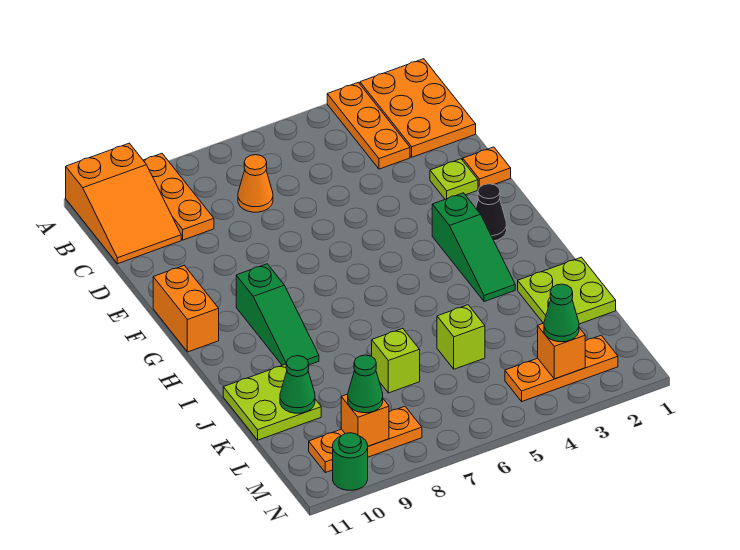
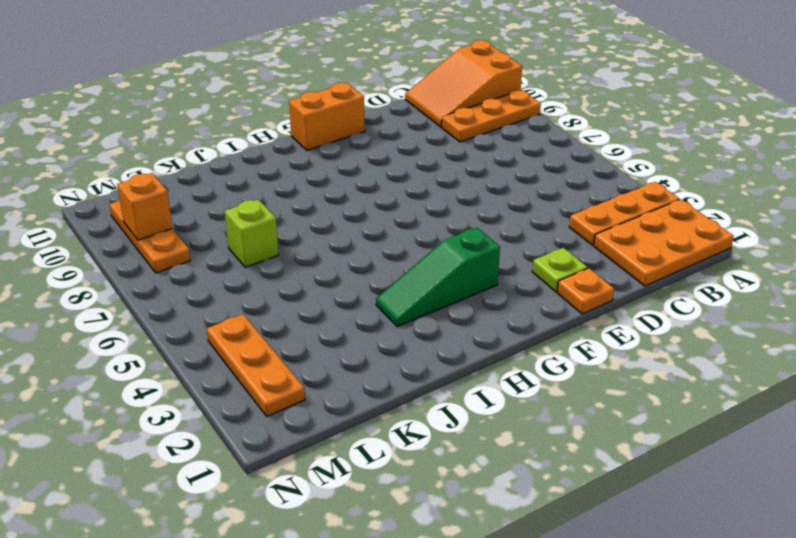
none -> orange cone C7 level 1
none -> black cone G2 level 1
none -> green slope G9:I9 level 1 top G

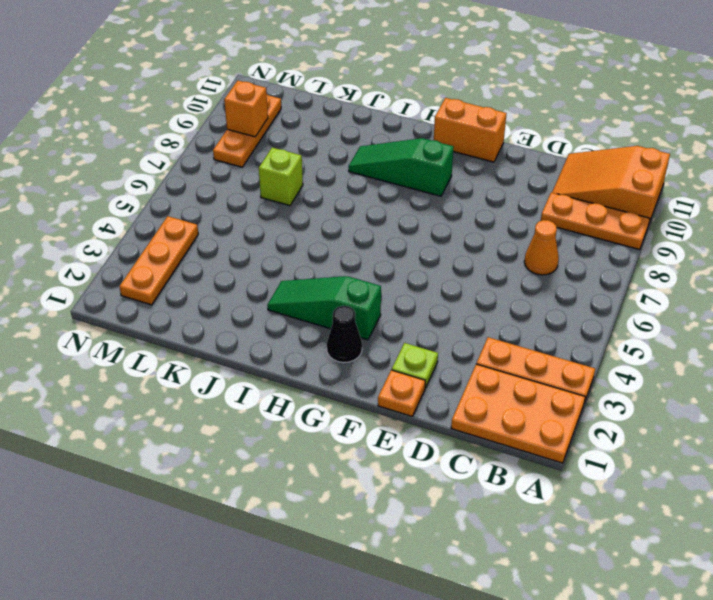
none -> lime plate J1:K2 level 1
none -> lime plate J10:K11 level 1
none -> lime brick K5 level 1

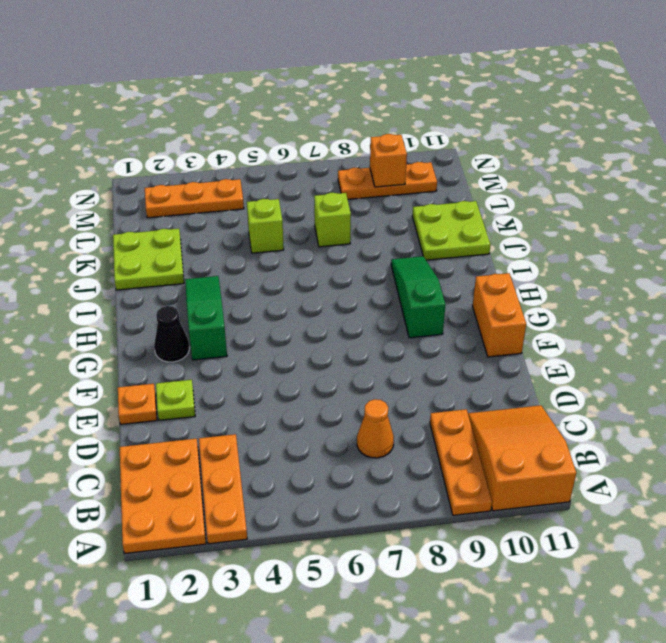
none -> green round brick N10 level 1
none -> green cone K10 level 2
none -> orange brick M3 level 2

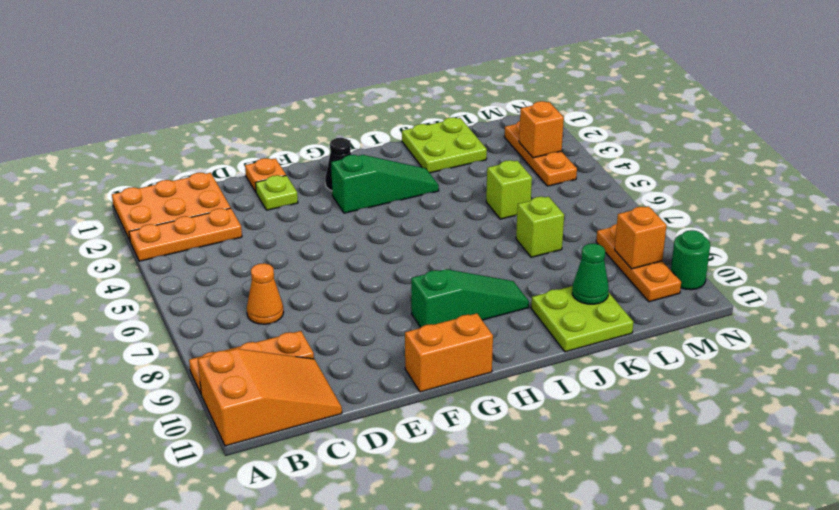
none -> green cone M3 level 3
none -> green cone M9 level 3

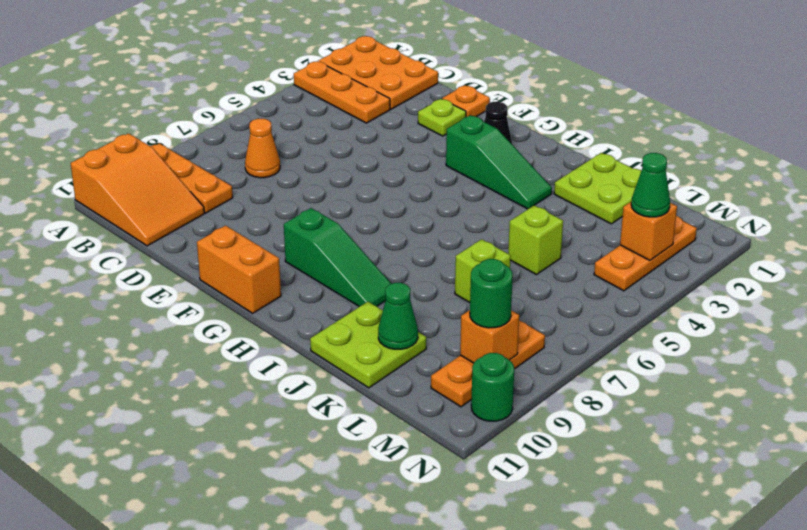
green round brick M9 level 3 -> green cone M9 level 3

